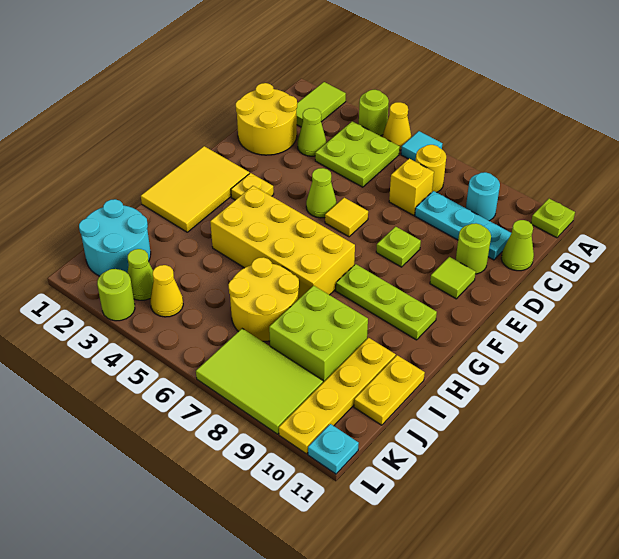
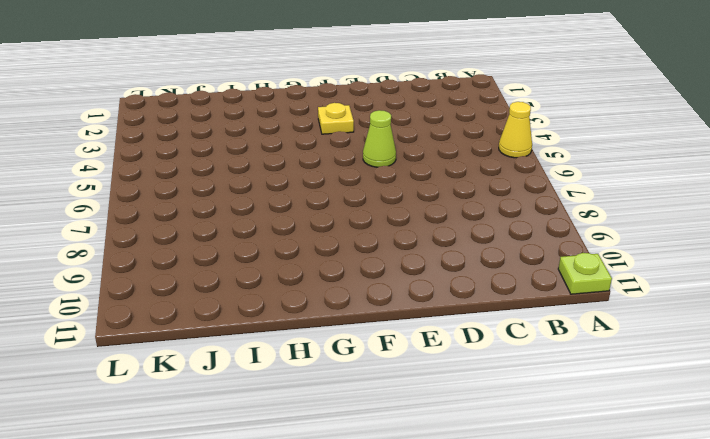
none -> lime tile A2:B2 level 1
none -> lime round brick A4 level 1
none -> cyan tile A6 level 1
none -> lime plate B4:C5 level 1

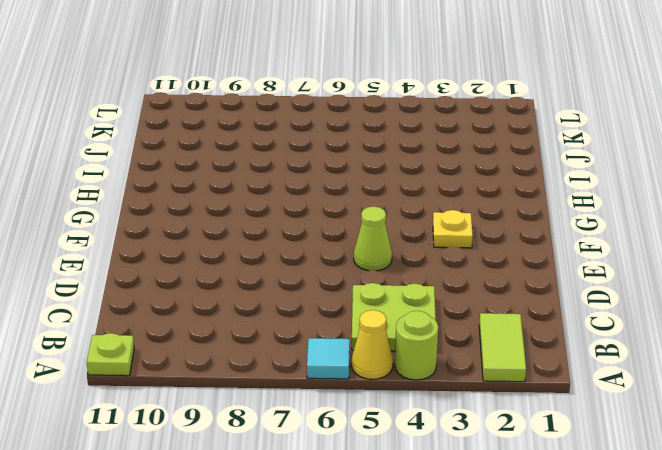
none -> yellow round brick B7 level 1
none -> cyan round brick B9 level 1
none -> yellow round brick C1:D2 level 1
none -> lime cone C3 level 1

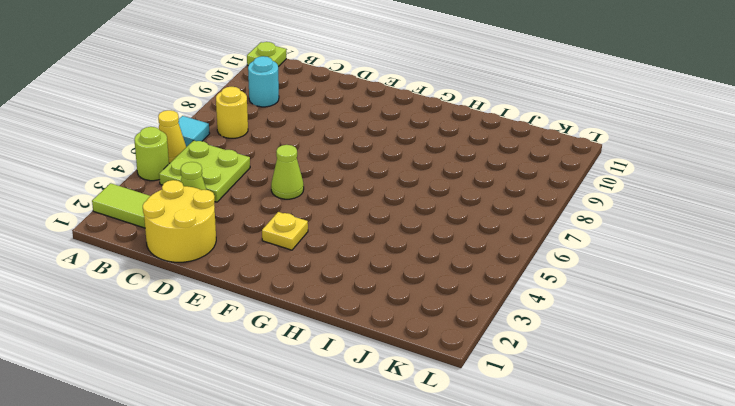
none -> yellow brick C7 level 1
none -> cyan plate C8:C10 level 1
none -> lime cone C11 level 1
none -> lime round brick D10 level 1

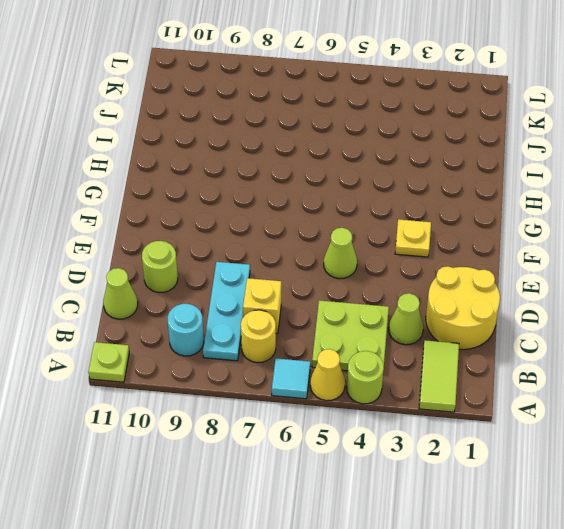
cyan plate B8:D8 level 1 -> cyan plate C8:C10 level 1
none -> yellow tile E6 level 1
none -> lime plate E8 level 1
none -> lime tile E10 level 1
none -> yellow tile F1:H2 level 1

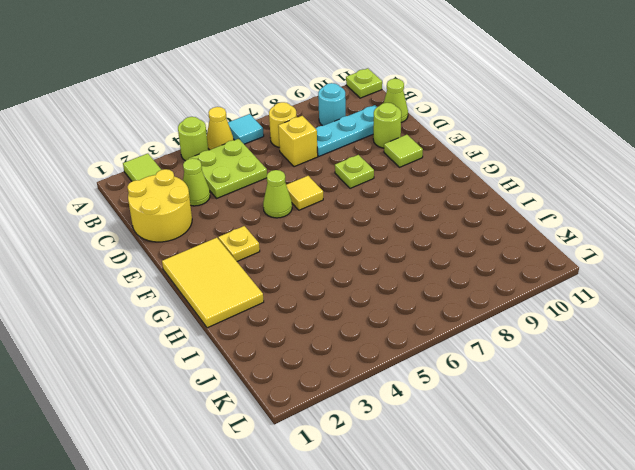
none -> yellow brick G4:H7 level 1
none -> lime plate G8:G10 level 1
none -> yellow round brick I6:J7 level 1
none -> lime brick I8:J9 level 1

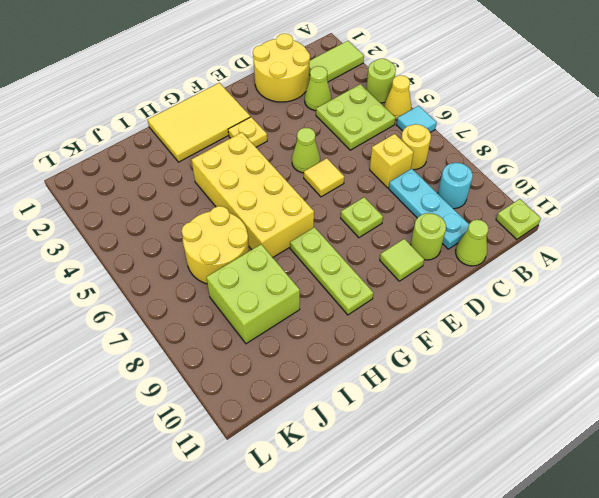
none -> yellow plate I10:L10 level 1
none -> yellow plate I11:J11 level 1
none -> cyan round brick J1:K2 level 1
none -> lime cone K3 level 1

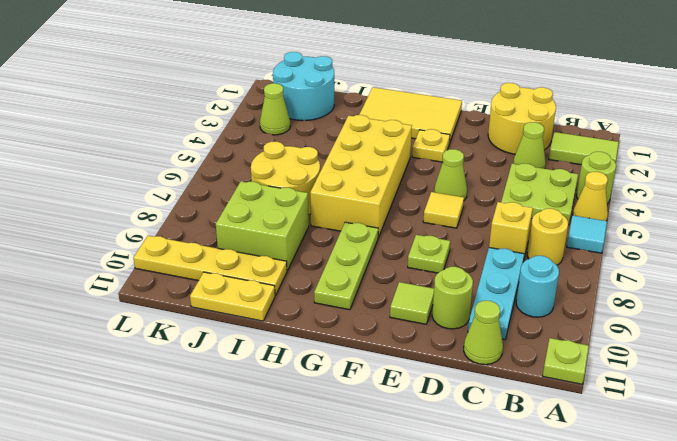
none -> yellow cone K4 level 1
none -> lime tile K7:L9 level 1
none -> lime round brick L3 level 1
none -> cyan plate L11 level 1

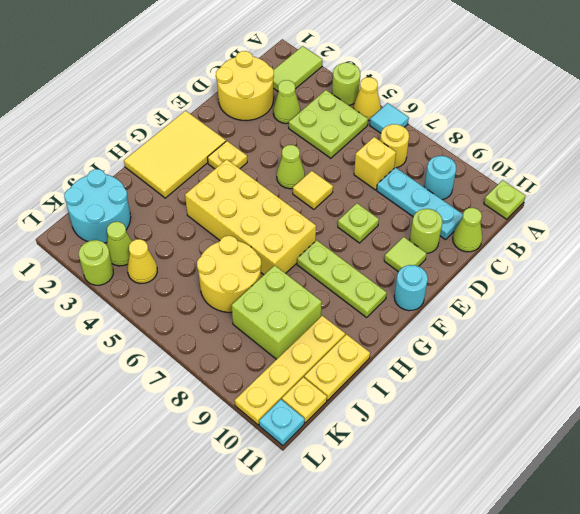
cyan round brick F11 level 1 -> none
yellow plate K11 level 1 -> none
none -> lime tile K7:L9 level 1

